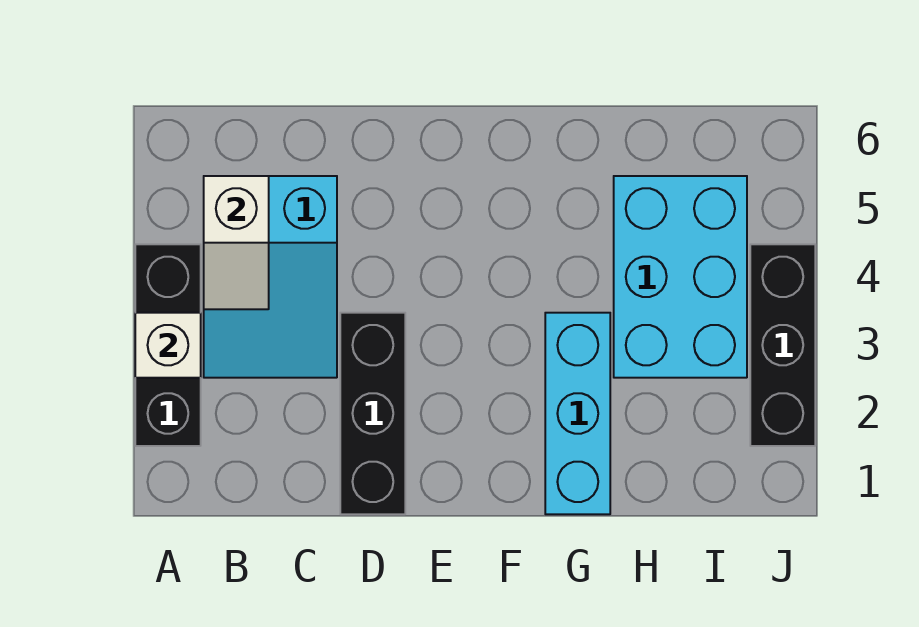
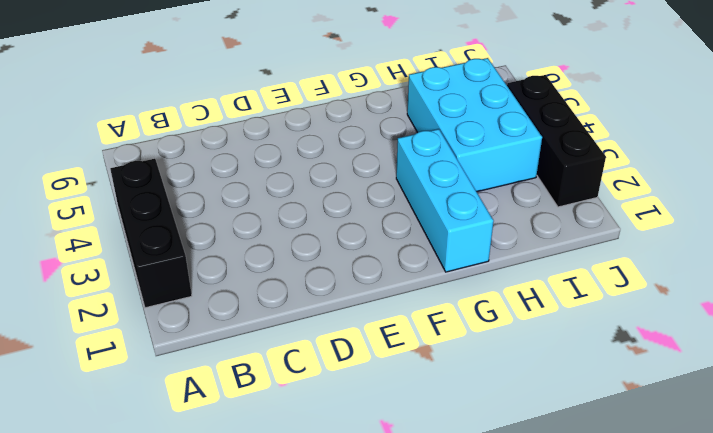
none -> cyan slope B3:C5 level 1 top 5
none -> black brick D1:D3 level 1

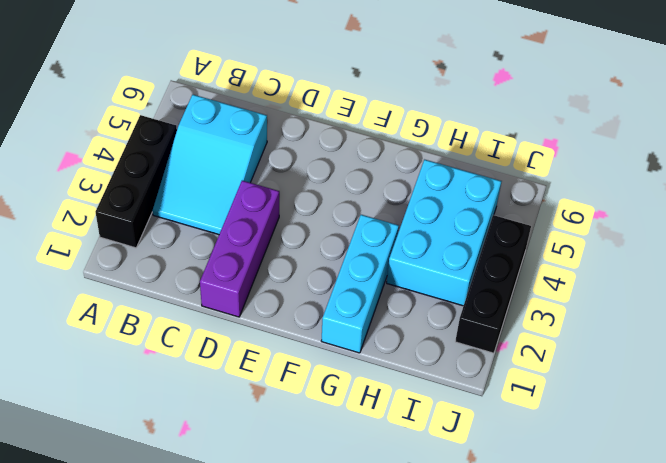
purple brick D1:D3 level 1 -> black brick D1:D3 level 1
none -> white brick A3 level 2
none -> white slope B4:B5 level 2 top 5

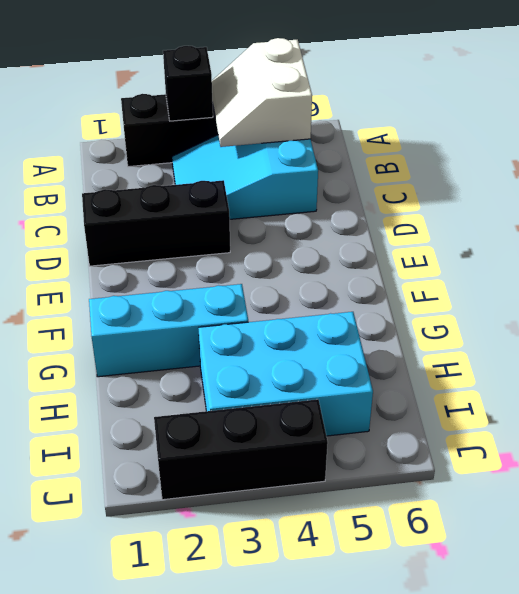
black brick A3 level 2 -> white brick A3 level 2
white slope A4:B5 level 2 top 5 -> white slope B4:B5 level 2 top 5

